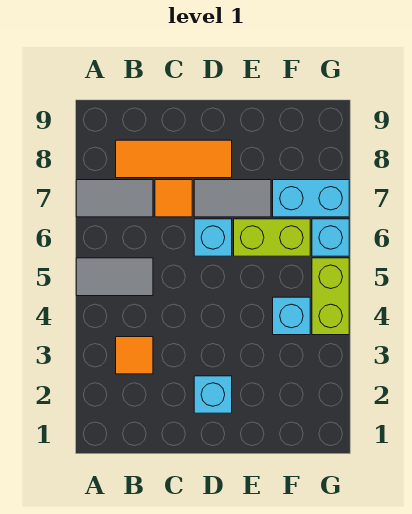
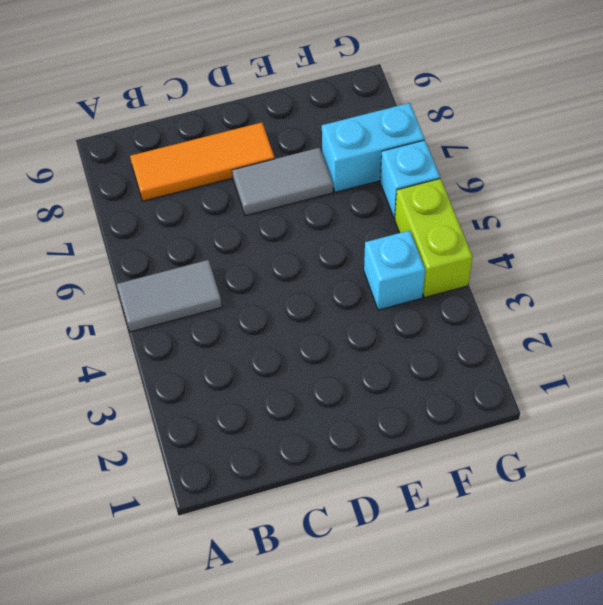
none -> grey tile A7:B7 level 1
none -> orange tile B3 level 1
none -> orange tile C7 level 1

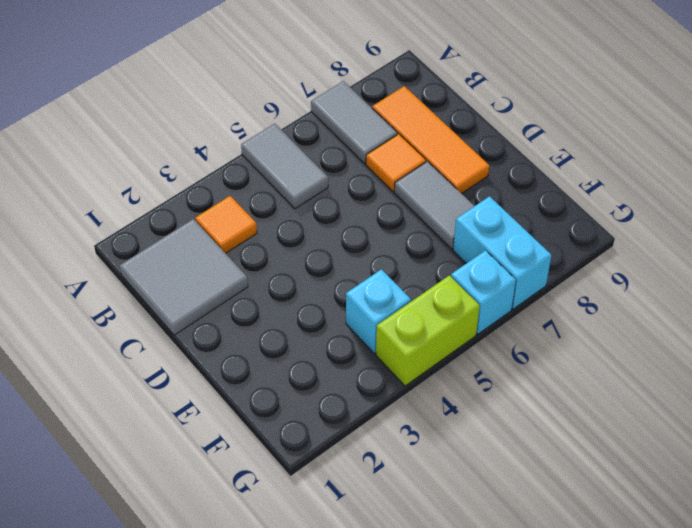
grey tile B1:C2 level 1 -> none
none -> cyan brick D2 level 1
none -> cyan brick D6 level 1
none -> lime brick E6:F6 level 1

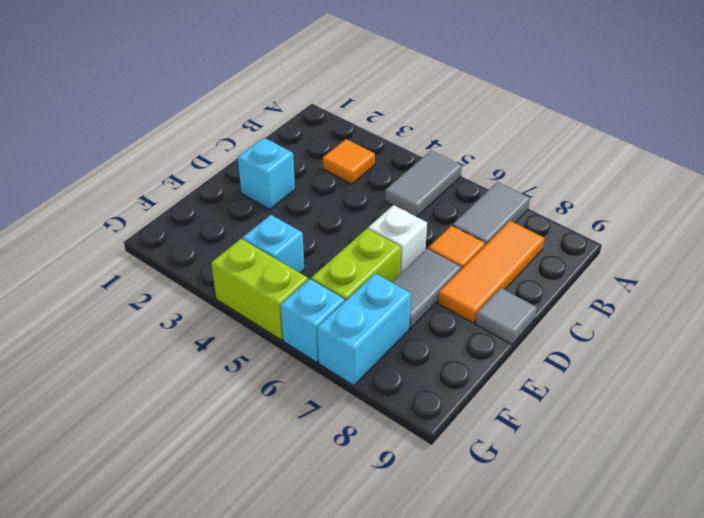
white brick D6 level 1 -> cyan brick D6 level 1
grey tile D9 level 1 -> none

